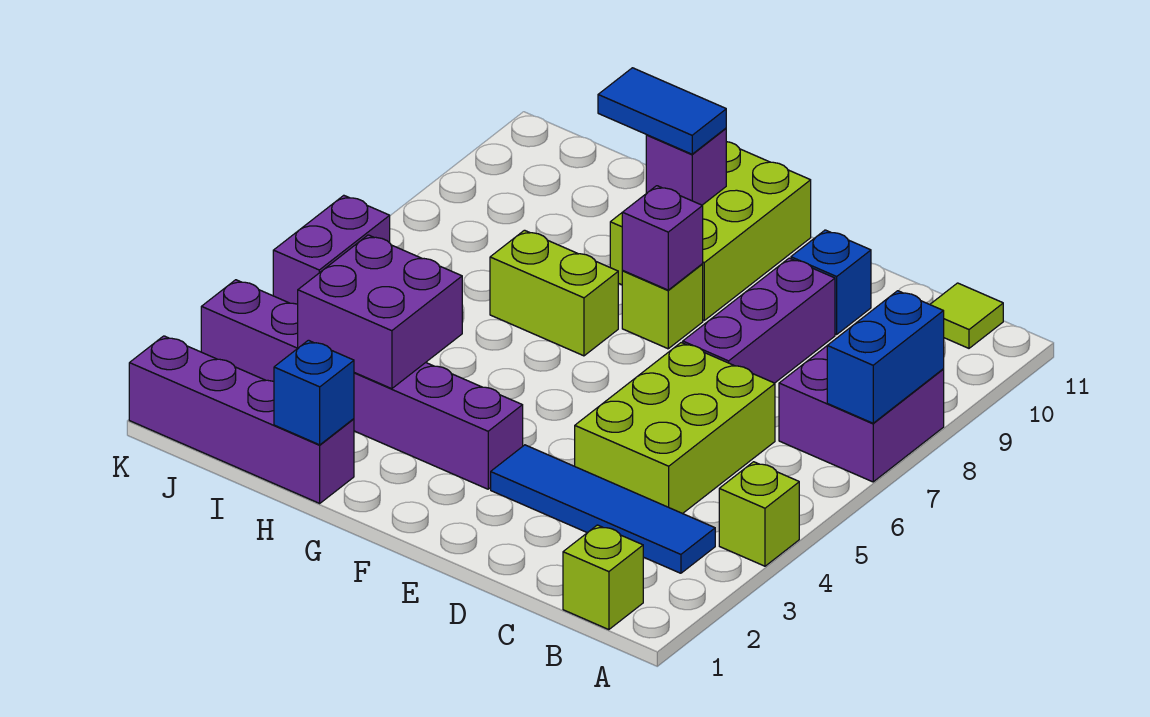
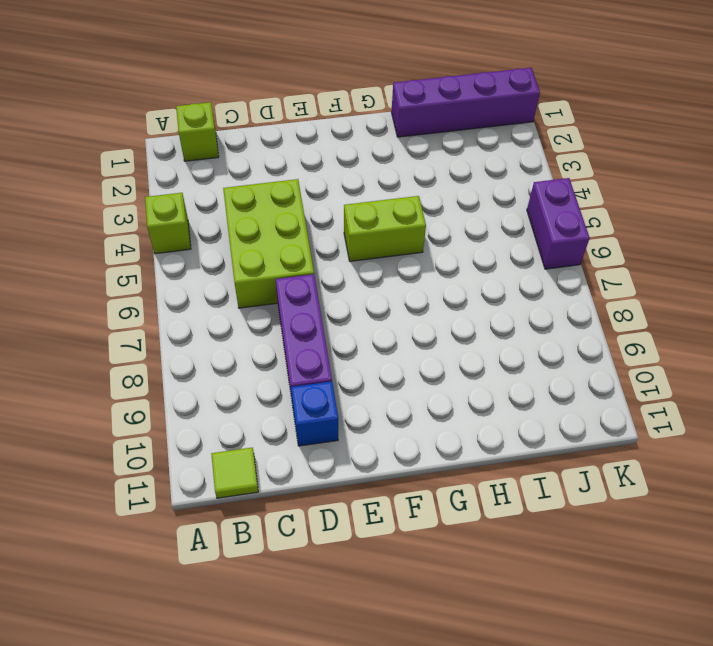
lime brick F5:G5 level 1 -> lime brick G7:H7 level 1
none -> purple brick A7:B8 level 1
none -> blue tile B3:E3 level 1
none -> purple brick F3:K3 level 1

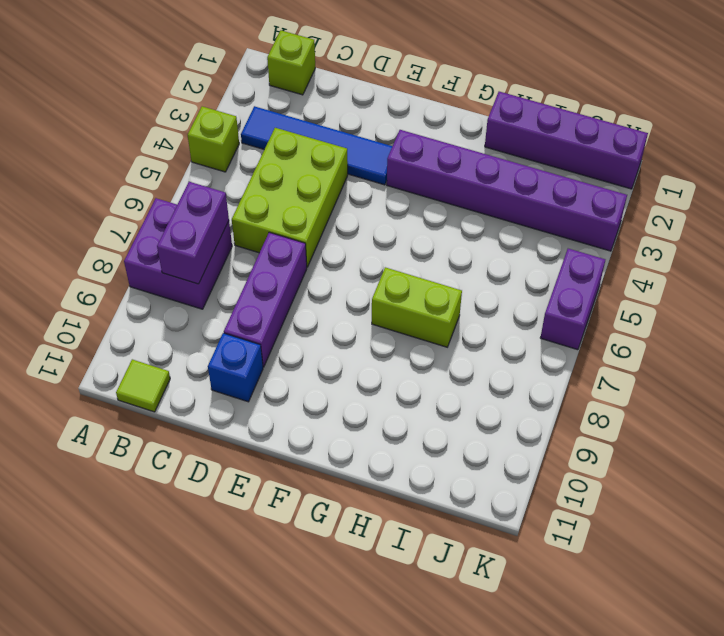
purple brick B7:B8 level 2 -> none
none -> lime brick F8 level 1
none -> lime brick F9:G11 level 1
none -> blue brick A7:A8 level 2

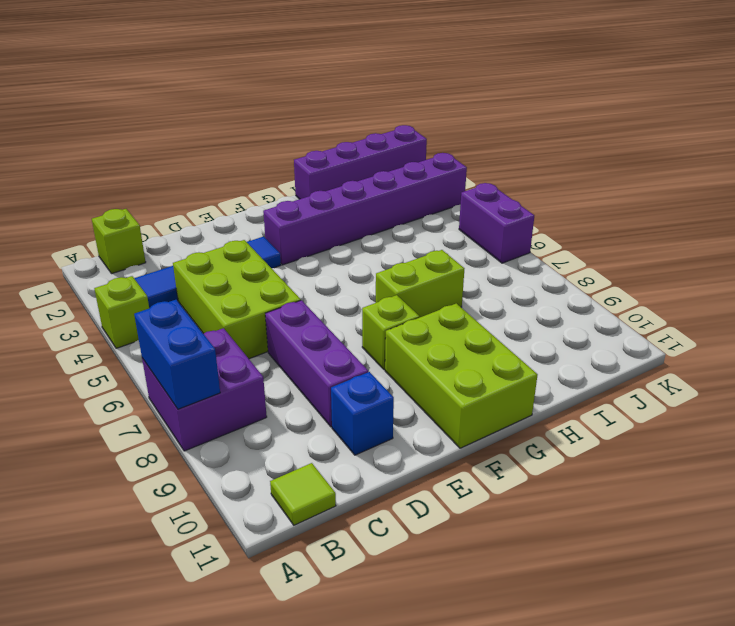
none -> purple brick F8 level 2
none -> purple brick G10 level 2
none -> blue brick H1 level 2

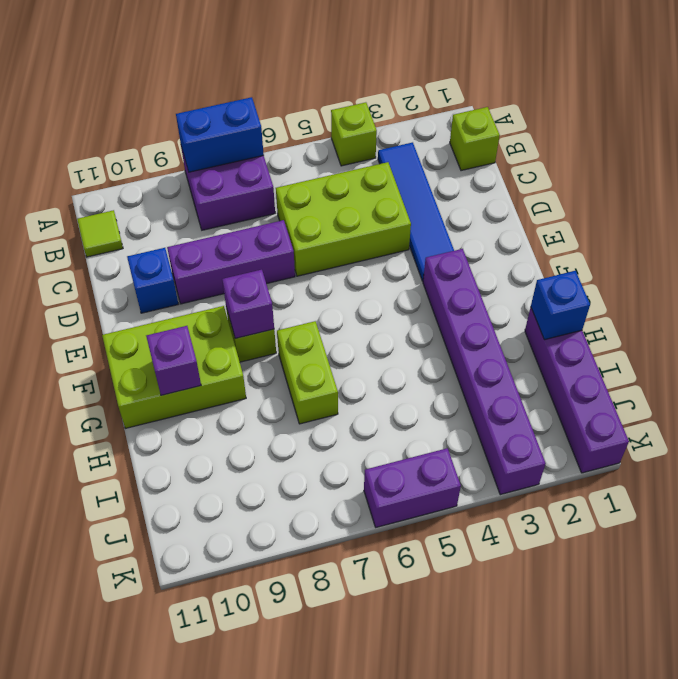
none -> purple brick H3:I4 level 2
none -> blue tile G10:H10 level 3

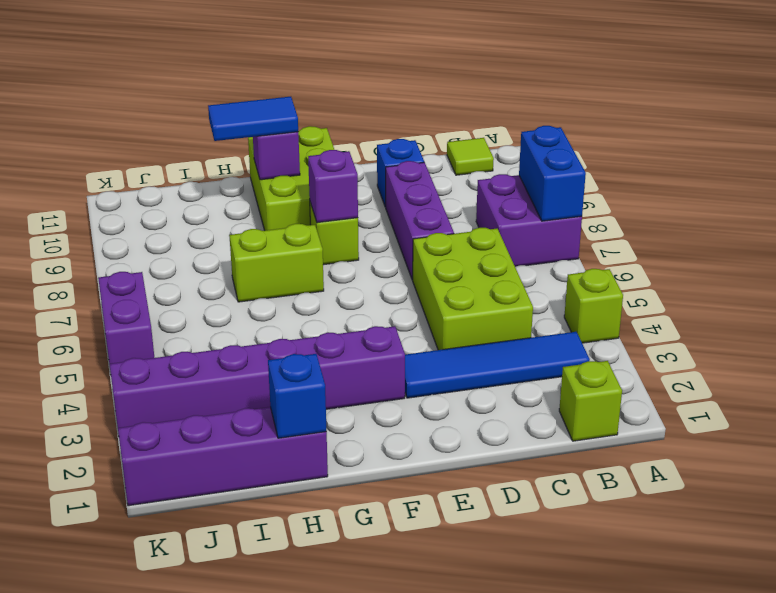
none -> purple brick H3:I4 level 2

